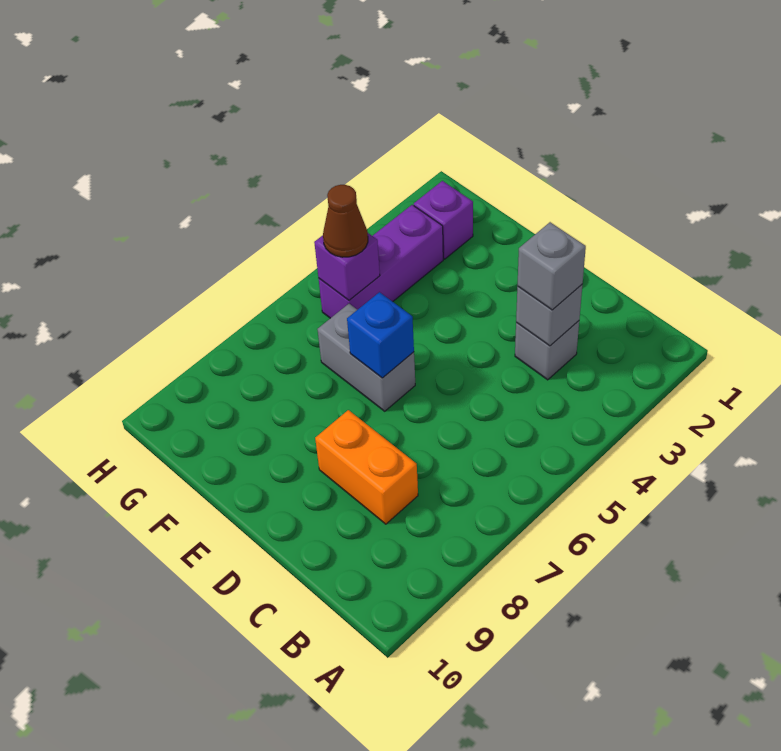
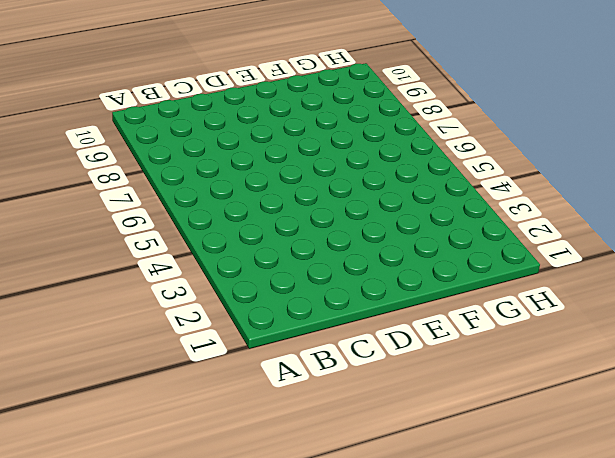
none -> grey brick C3 level 1
none -> orange brick C8:D8 level 1

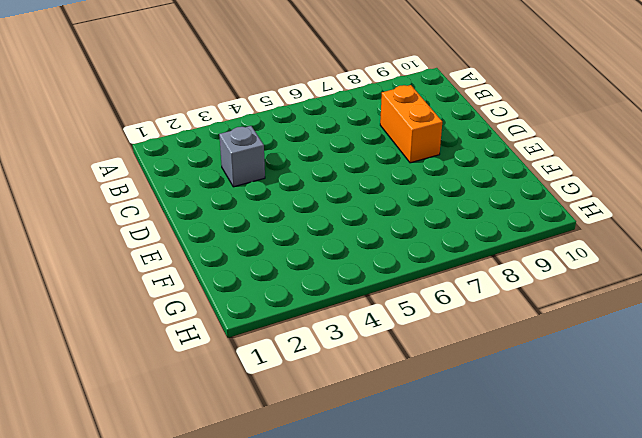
none -> grey brick E6:F6 level 1
none -> purple brick G2 level 1

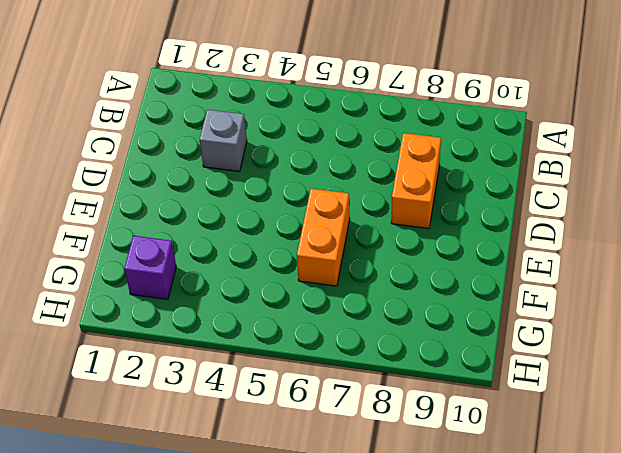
orange brick E6:F6 level 1 -> grey brick E6:F6 level 1
none -> purple brick G3:G5 level 1
none -> grey brick C3 level 2

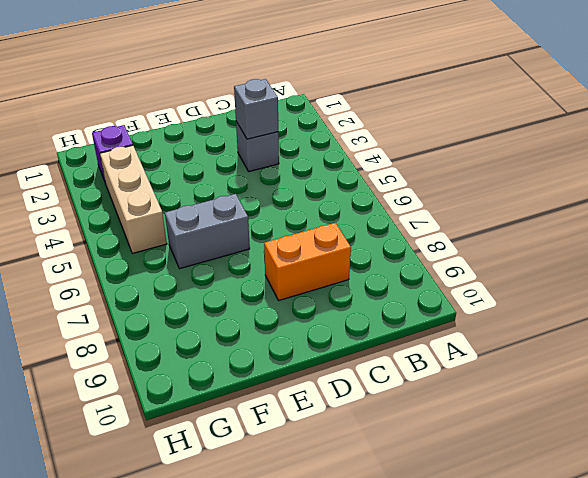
tan brick G3:G5 level 1 -> purple brick G3:G5 level 1
none -> blue brick E6 level 2
none -> purple brick G5 level 2

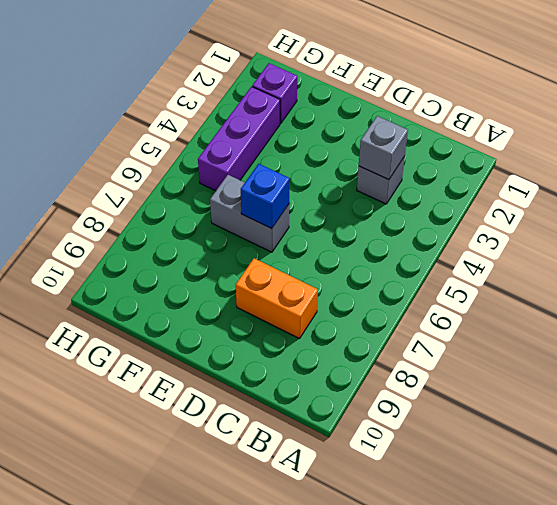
none -> purple brick G5 level 2
none -> grey brick C3 level 3

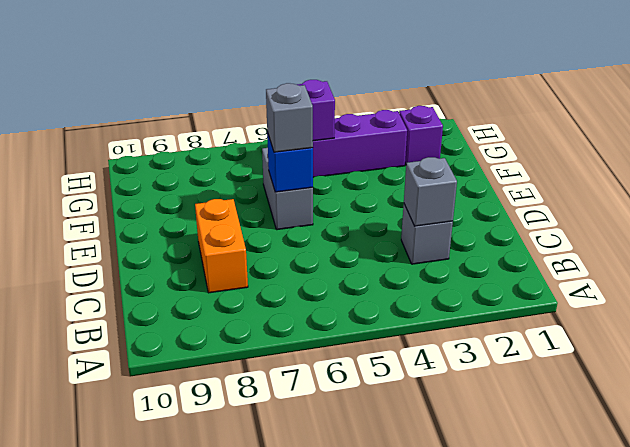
grey brick E6 level 3 -> grey brick C3 level 3
none -> brown cone G5 level 3

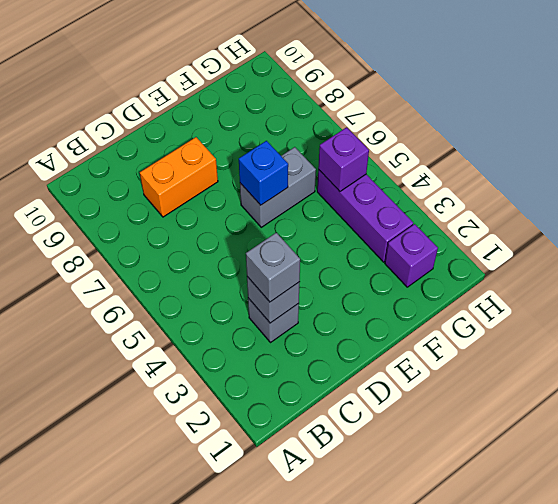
none -> brown cone G5 level 3

